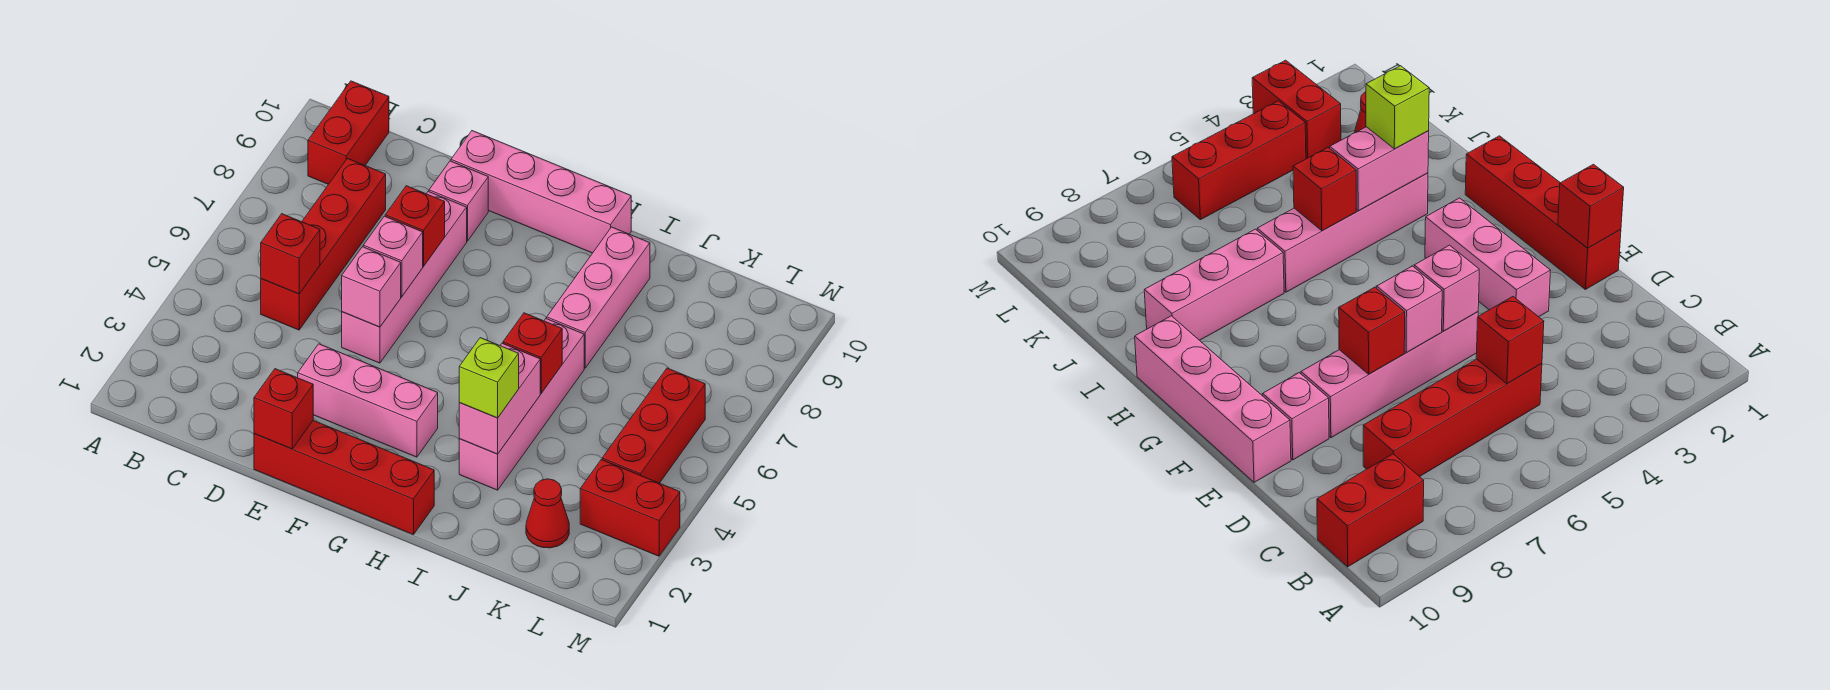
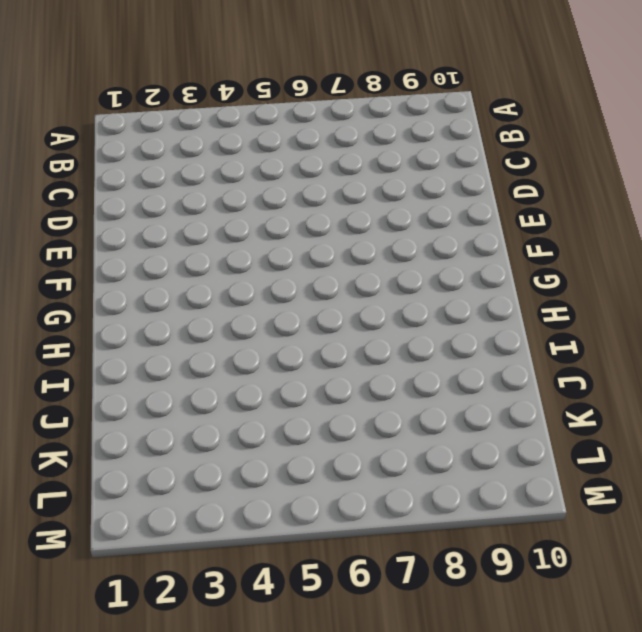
none -> red brick B9:B10 level 1
none -> red brick C5:C8 level 1
none -> red brick E1:H1 level 1

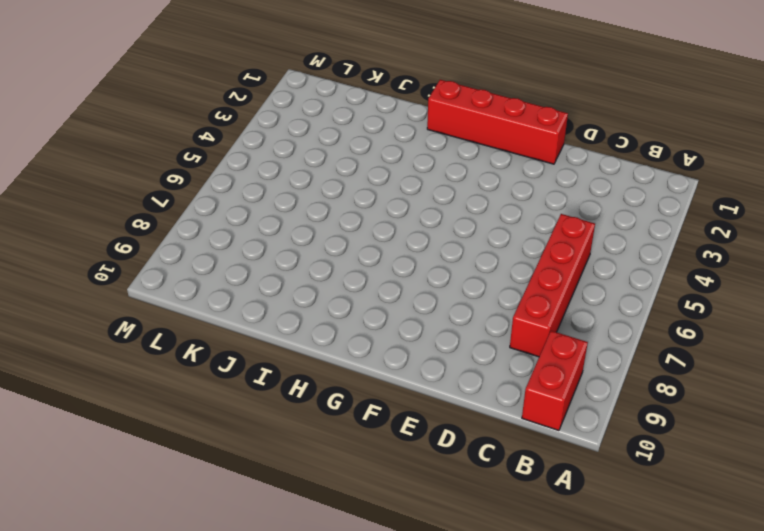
none -> pink brick E3:G3 level 1
none -> pink brick E5:E8 level 1
none -> pink brick E9 level 1

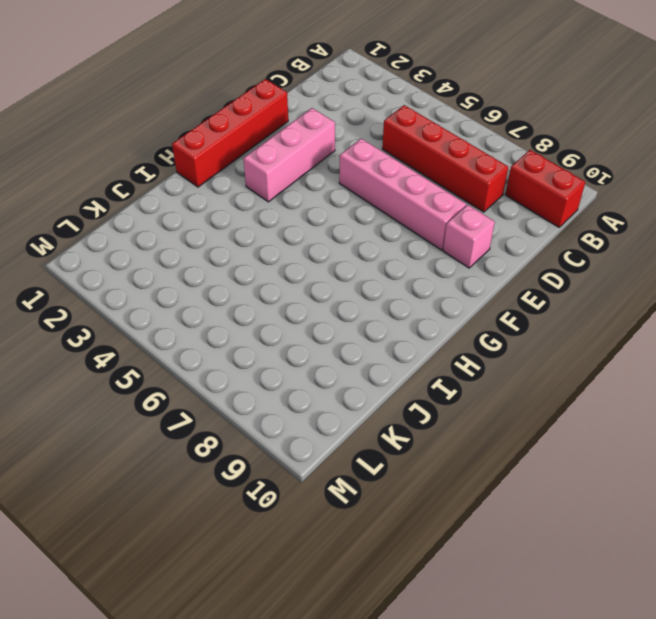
none -> pink brick E10:H10 level 1
none -> pink brick I3:I6 level 1
none -> pink brick I7:I9 level 1

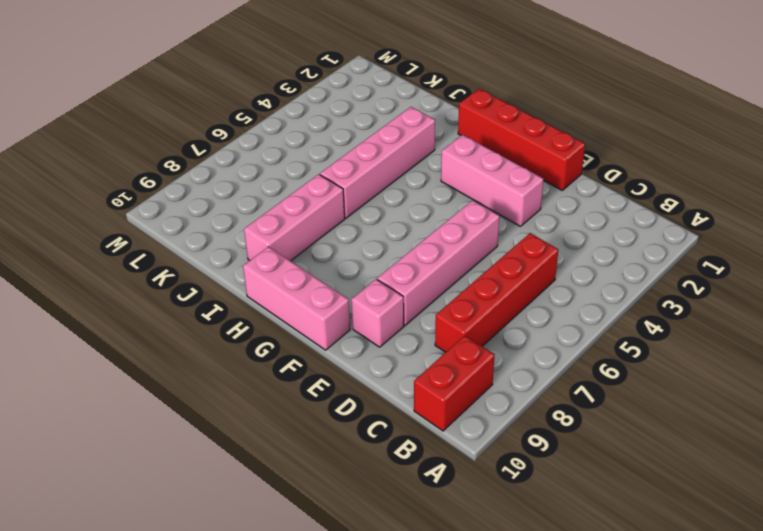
pink brick F10:H10 level 1 -> pink brick E10:H10 level 1
none -> red cone K2 level 1
none -> red brick L3:M3 level 1
none -> red brick L4:L6 level 1

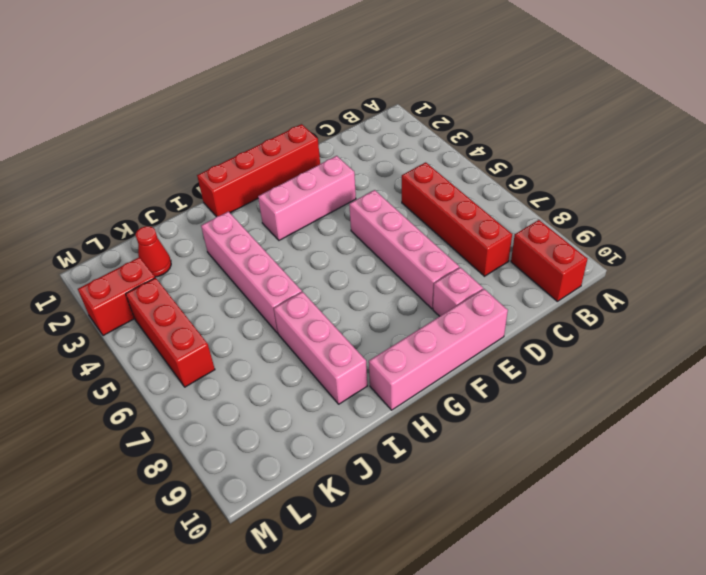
none -> red brick C5 level 2
none -> red brick E1 level 2
none -> pink brick E5 level 2

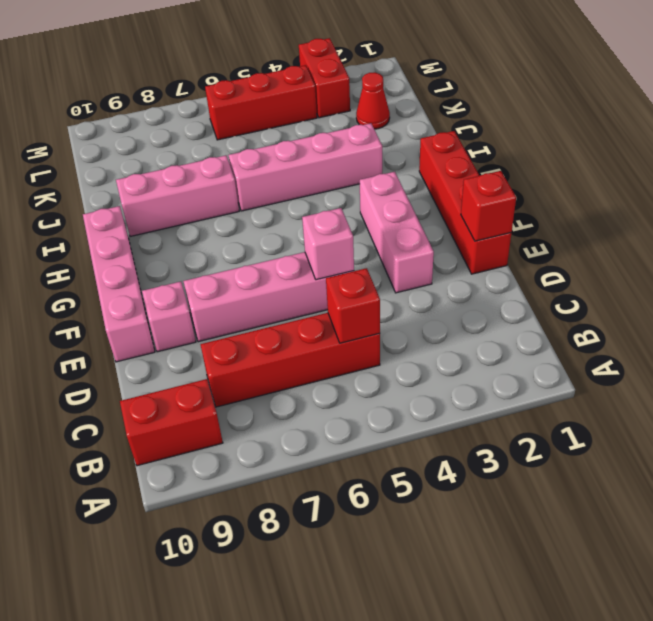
none -> pink brick E6 level 2
none -> red brick E7 level 2
none -> pink brick I3:I4 level 2

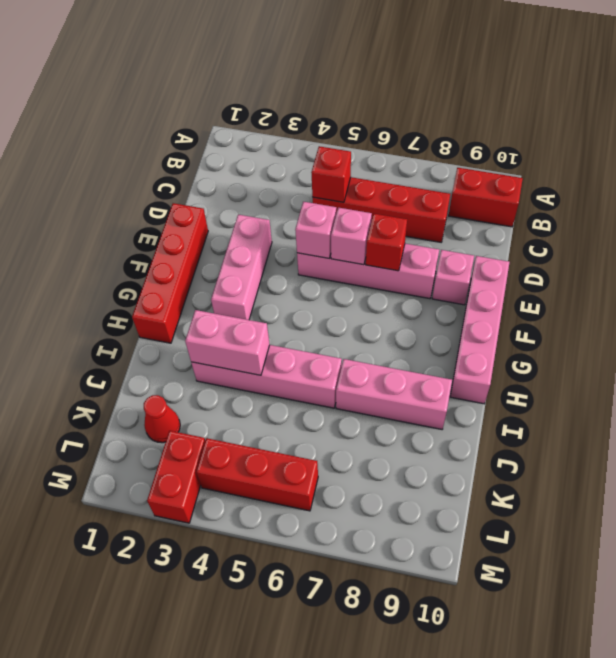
none -> red brick E1 level 2
none -> red brick I5 level 2
none -> lime brick I3 level 3

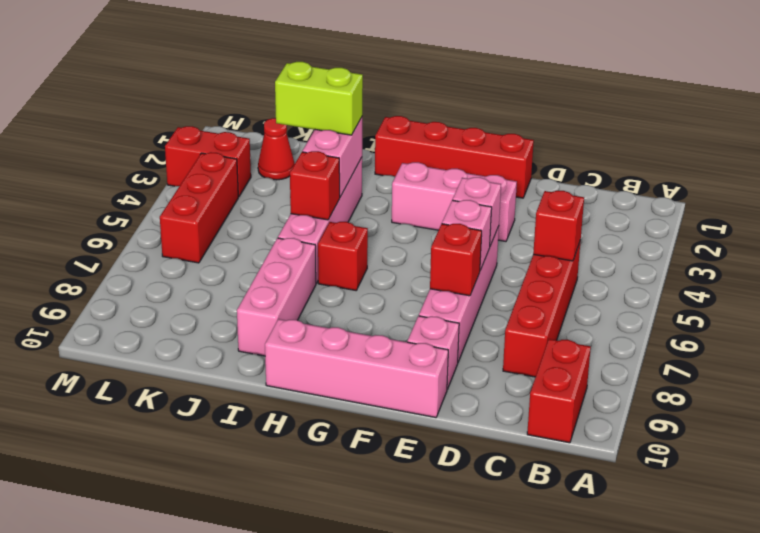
red brick H6 level 1 -> red brick E1 level 2
lime brick I3:J3 level 3 -> lime brick I3 level 3

